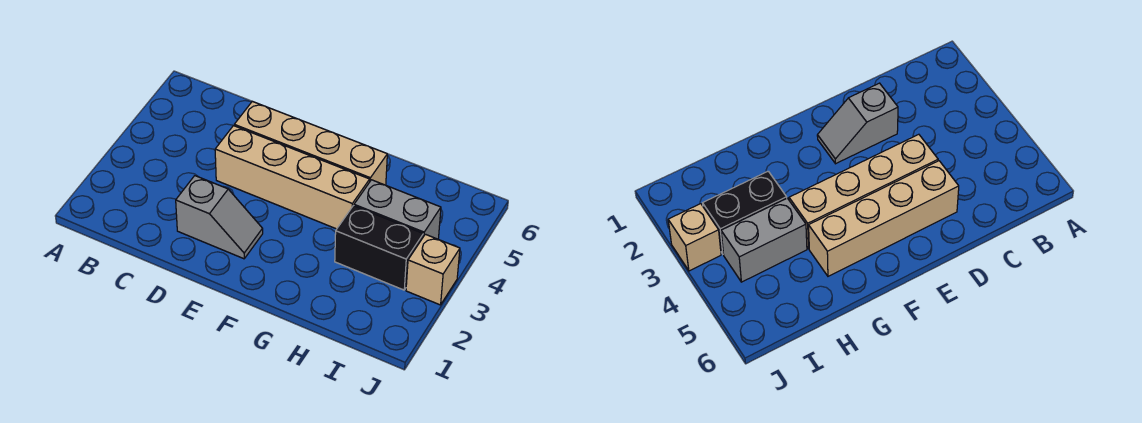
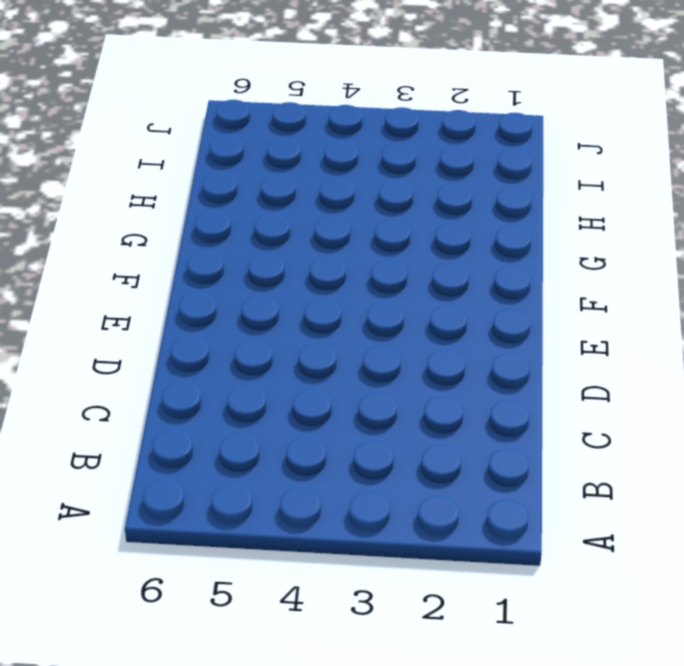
none -> grey slope D2:E2 level 1 top D
none -> tan brick D4:G4 level 1

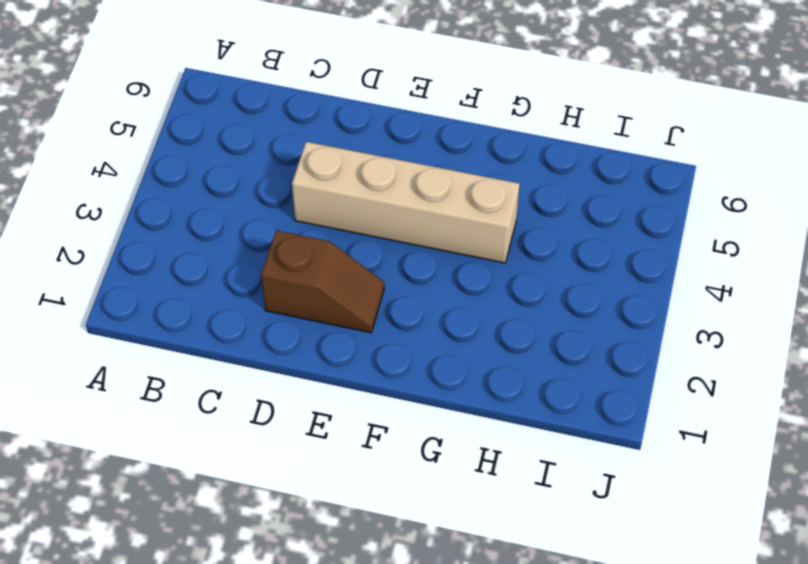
brown slope D2:E2 level 1 top D -> grey slope D2:E2 level 1 top D
none -> tan brick D5:G5 level 1
none -> black brick H3:I3 level 1

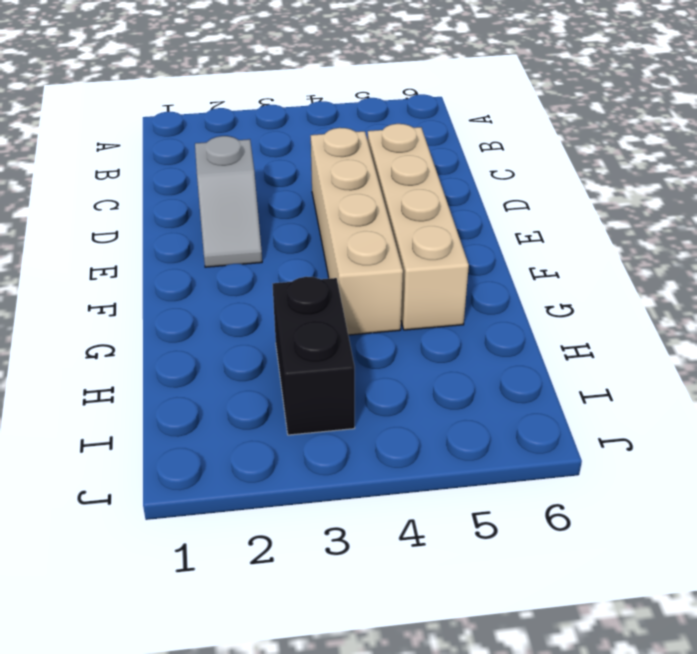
none -> grey brick H4:I4 level 1
none -> tan brick J3 level 1

